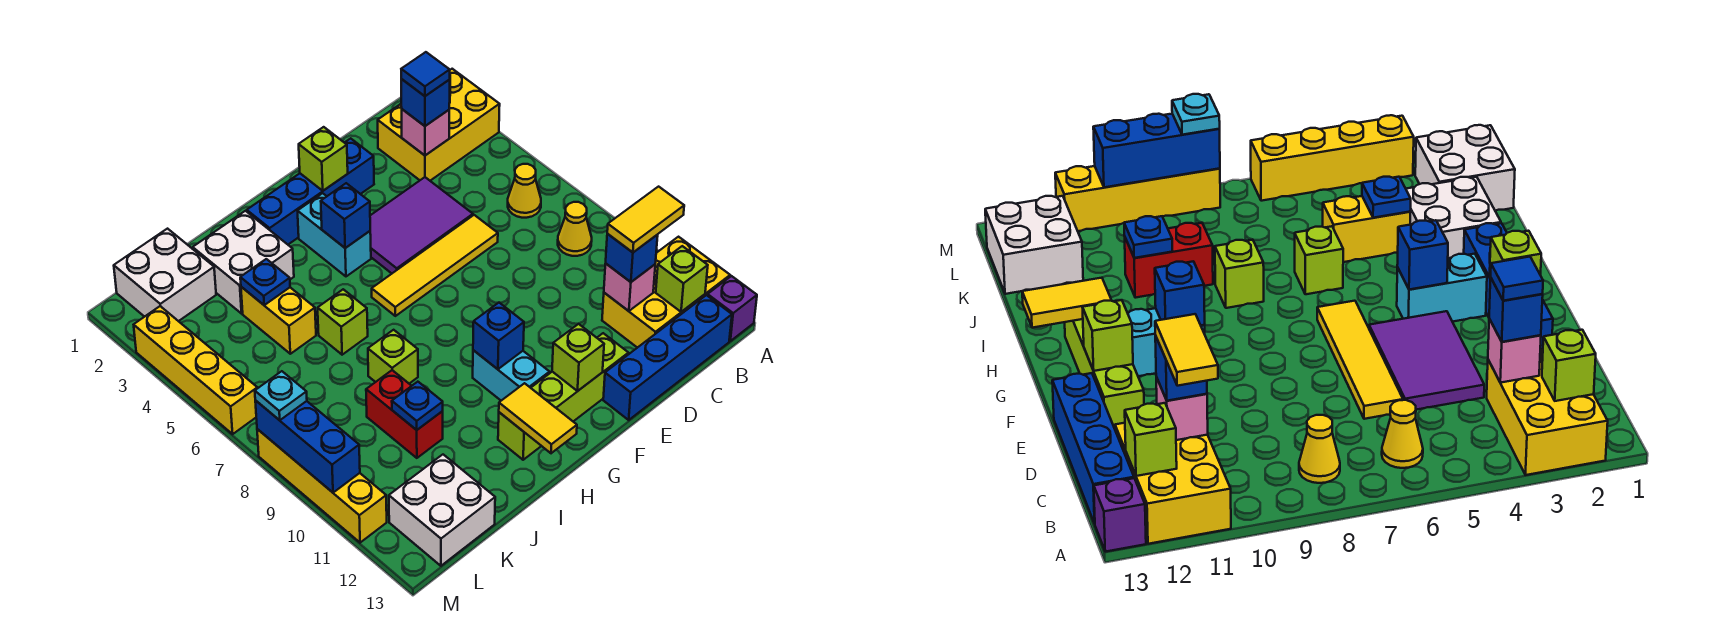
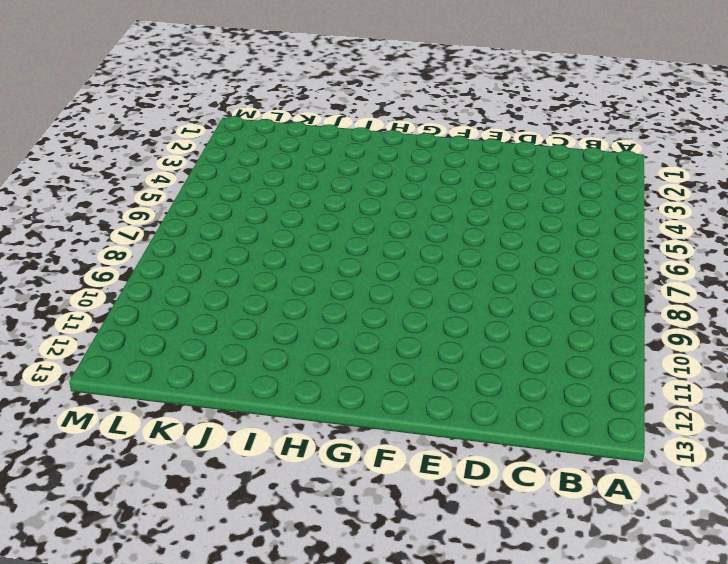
none -> yellow brick A2:C3 level 1
none -> yellow brick A11:C12 level 1
none -> purple brick A13 level 1
none -> yellow cone B6 level 1

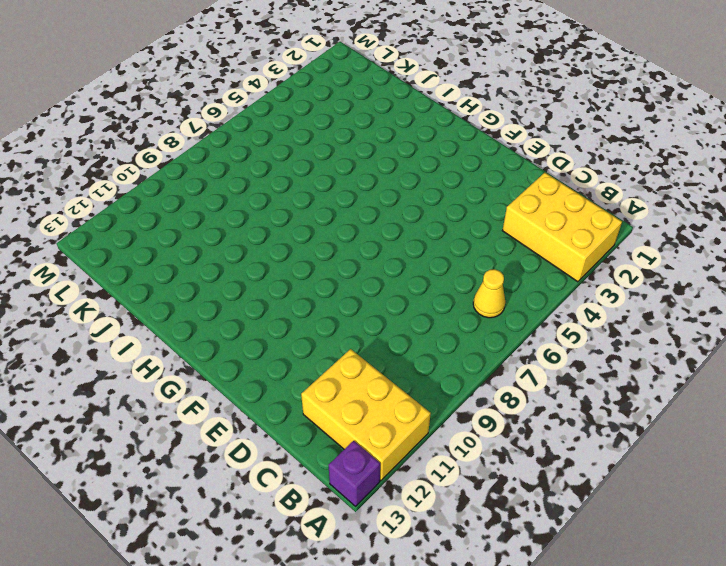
none -> yellow cone B8 level 1
none -> blue brick B13:E13 level 1
none -> purple tile D4:F5 level 1
none -> yellow tile D6:G6 level 1

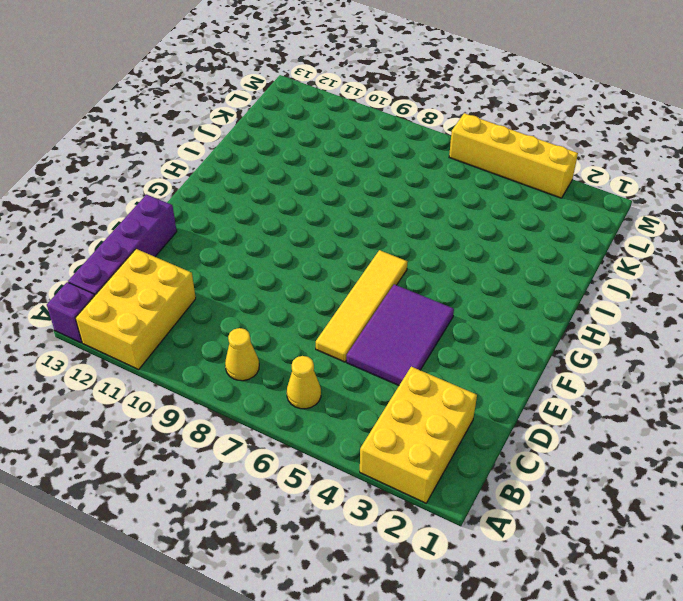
purple brick B13:E13 level 1 -> blue brick B13:E13 level 1
none -> blue brick E2:H2 level 1
none -> lime brick E12:H12 level 1
none -> cyan brick G3:G4 level 1
none -> cyan brick G10:G11 level 1

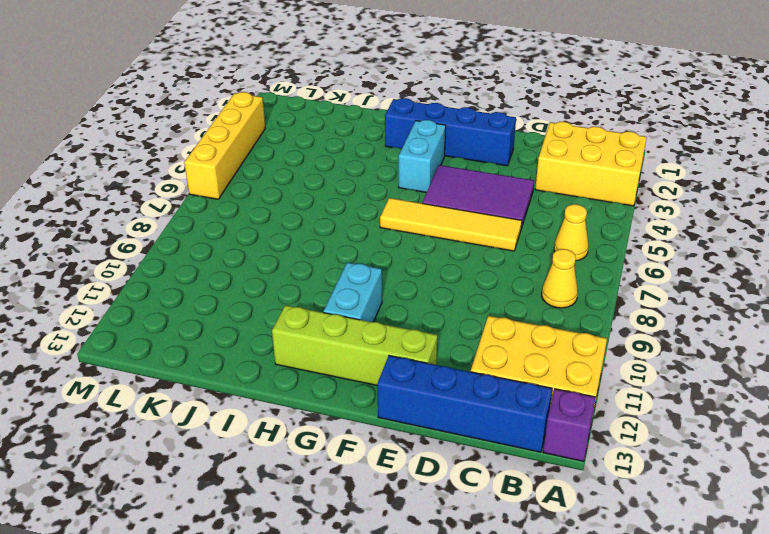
none -> white brick I2:J3 level 1
none -> lime brick I6 level 1
none -> lime brick I8 level 1
none -> yellow brick J4:J5 level 1

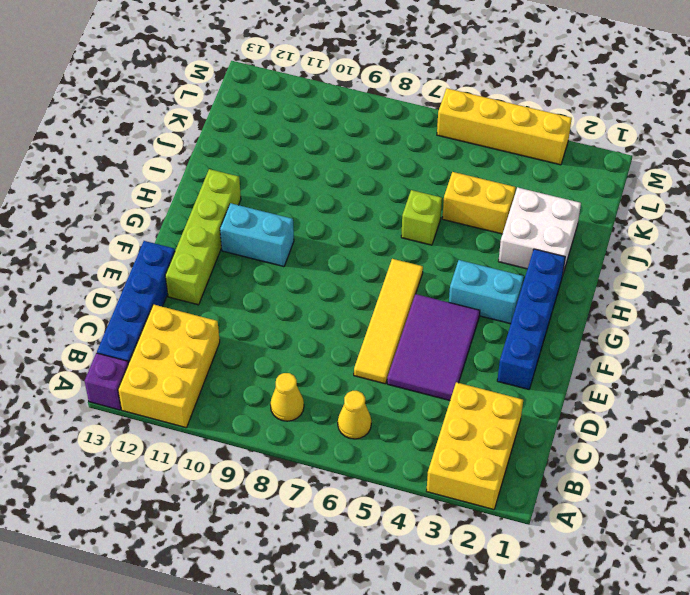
none -> lime brick I8 level 1
none -> red brick J9:J10 level 1
none -> white brick K1:L2 level 1
none -> white brick K12:L13 level 1

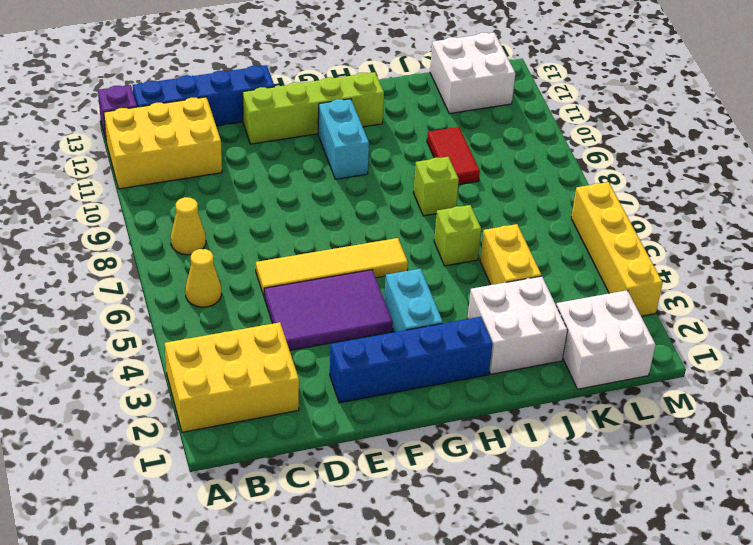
red tile J9:J10 level 1 -> red brick J9:J10 level 1
none -> yellow brick M8:M11 level 1
none -> lime brick B2 level 2
none -> lime brick B12 level 2
none -> pink brick C3 level 2

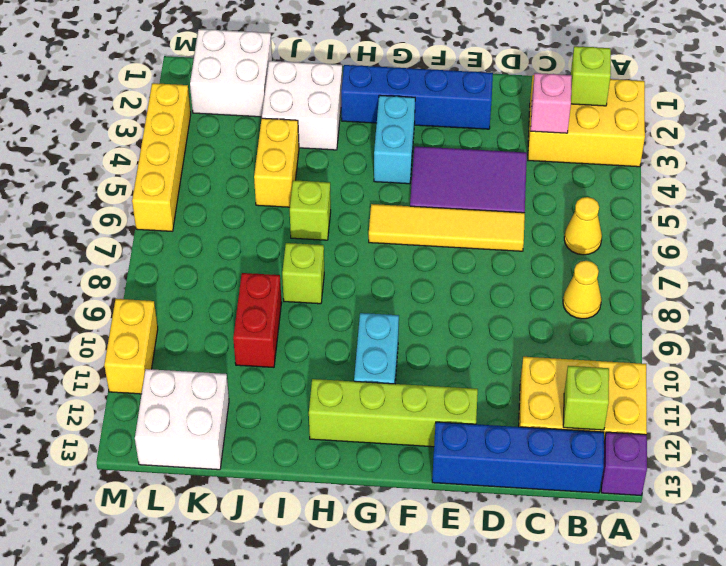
yellow brick M10:M11 level 1 -> yellow brick M8:M11 level 1
none -> pink brick C11 level 2
none -> lime brick F2 level 2
none -> lime brick F12 level 2
none -> blue brick G4 level 2

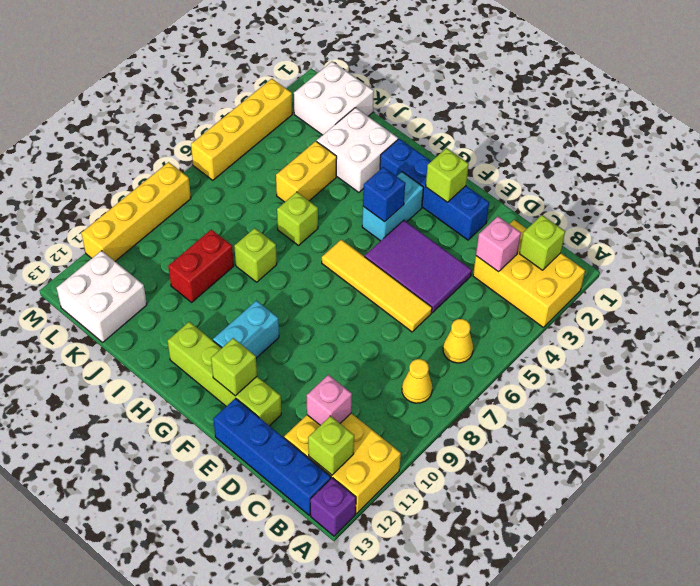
none -> blue brick G10 level 2
none -> yellow tile H12:H13 level 2
none -> blue plate J4 level 2
none -> blue plate J10 level 2

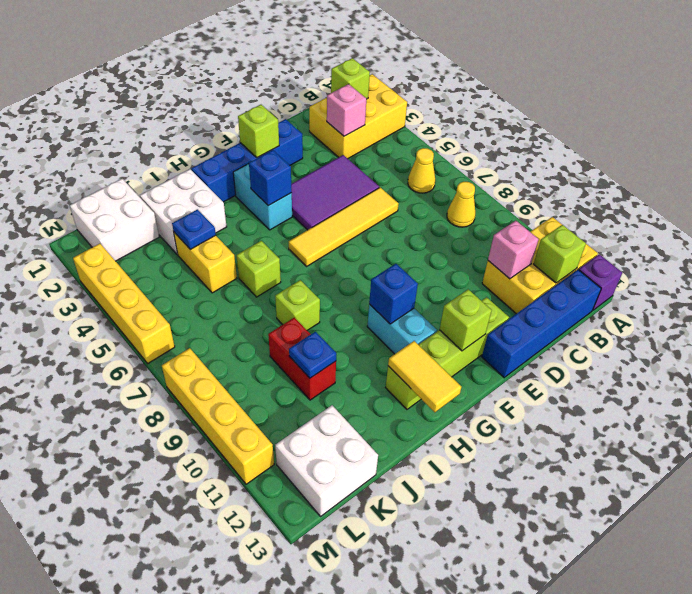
none -> blue brick M8:M10 level 2
none -> blue brick C3 level 3
none -> blue brick C11 level 3
none -> cyan plate M8 level 3

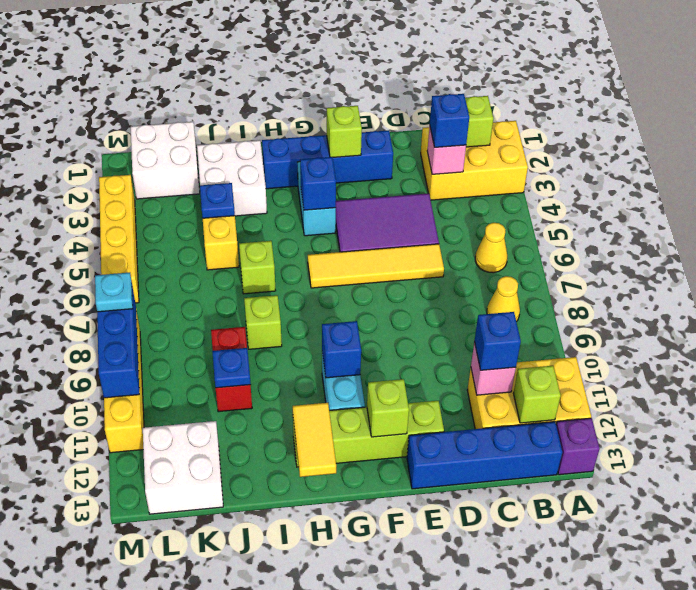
none -> yellow tile B11:C11 level 4
none -> blue tile C3 level 4

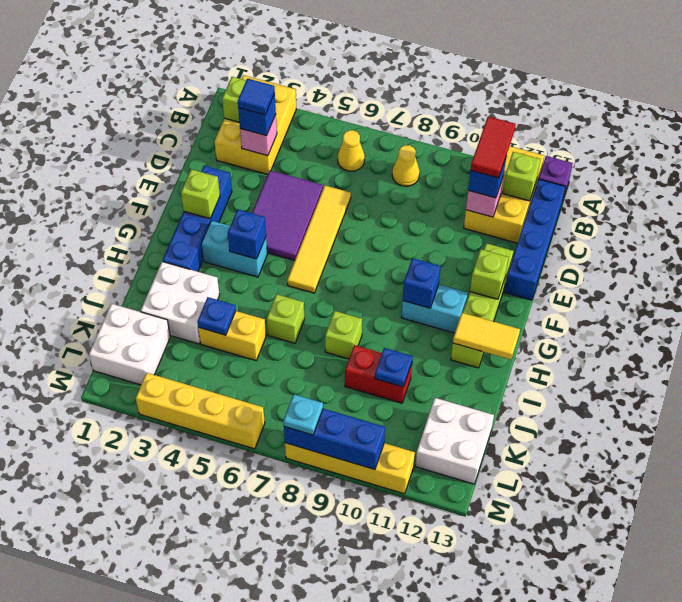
red tile B11:C11 level 4 -> yellow tile B11:C11 level 4

